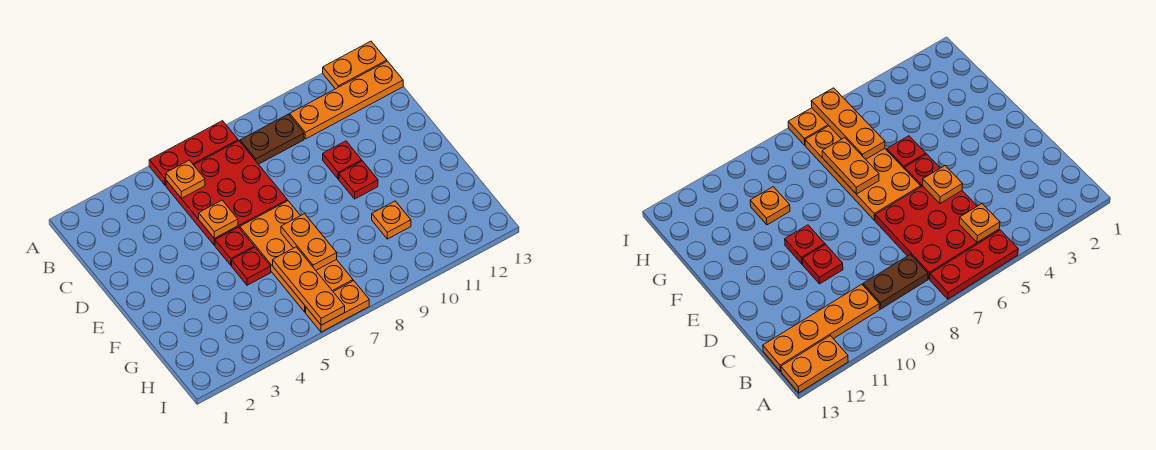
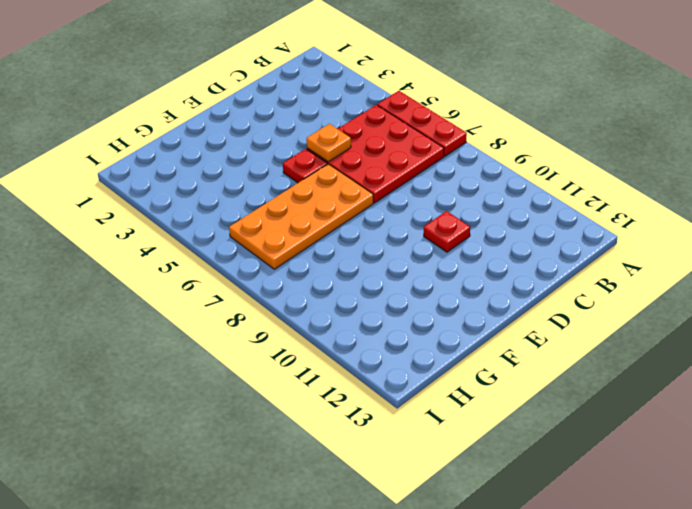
none -> orange plate A12:A13 level 1
none -> brown plate B8:B9 level 1
none -> orange plate B10:B13 level 1

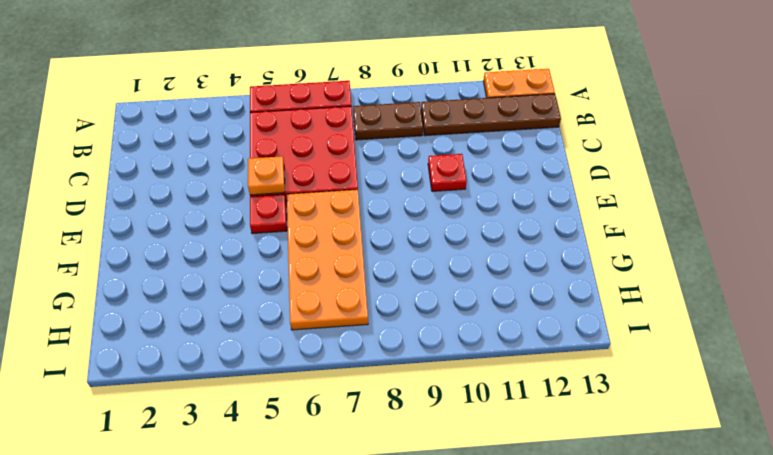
brown plate B10:B13 level 1 -> orange plate B10:B13 level 1
none -> red plate E10 level 1
none -> red plate F5 level 1
none -> orange plate G10 level 1

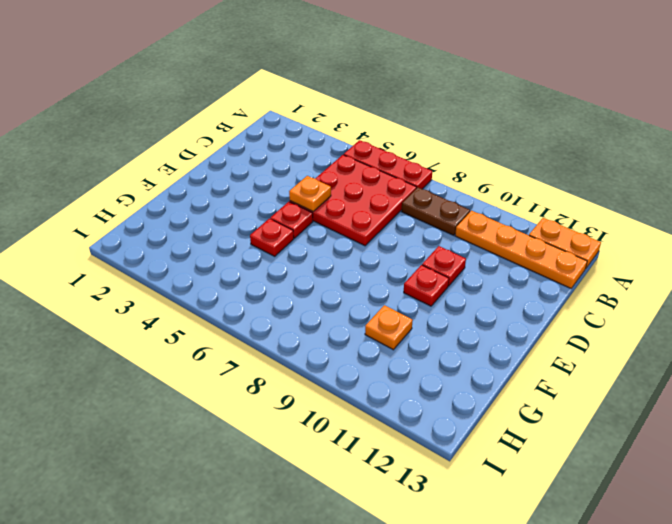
none -> orange plate E6:H7 level 1
none -> orange plate I6:I7 level 1
none -> orange plate B5 level 2

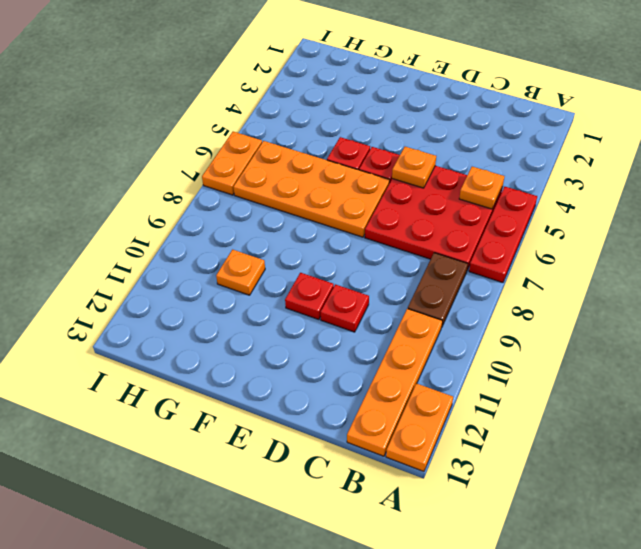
none -> orange plate F7:G7 level 2
none -> orange plate G6:I6 level 2

